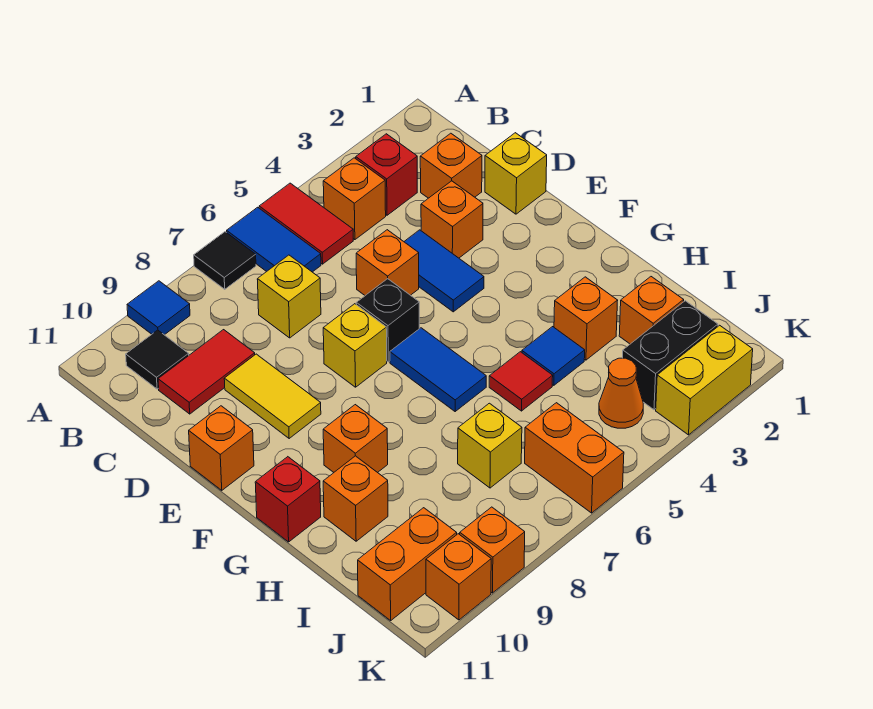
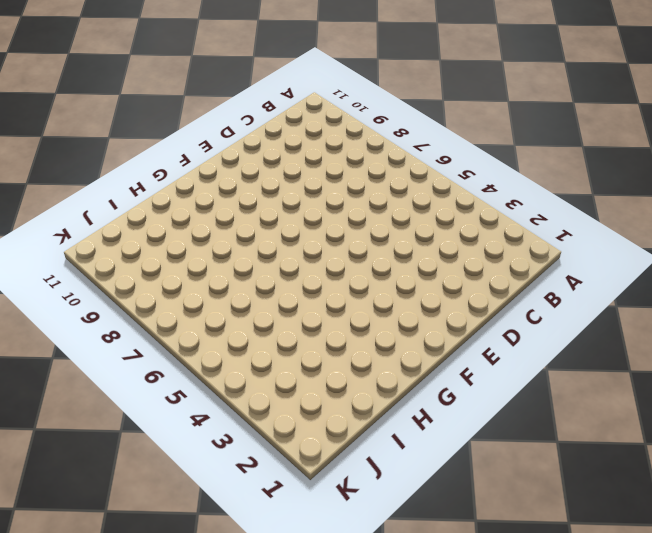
none -> red tile A5:B5 level 1
none -> blue tile A6:B6 level 1
none -> black tile A7 level 1
none -> blue tile A9 level 1

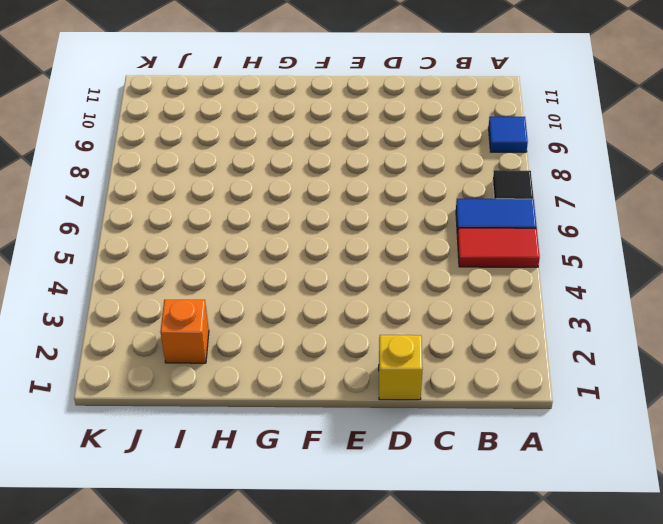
none -> red brick B3 level 1
none -> orange brick B4 level 1
none -> black tile B10 level 1
none -> orange brick C2 level 1

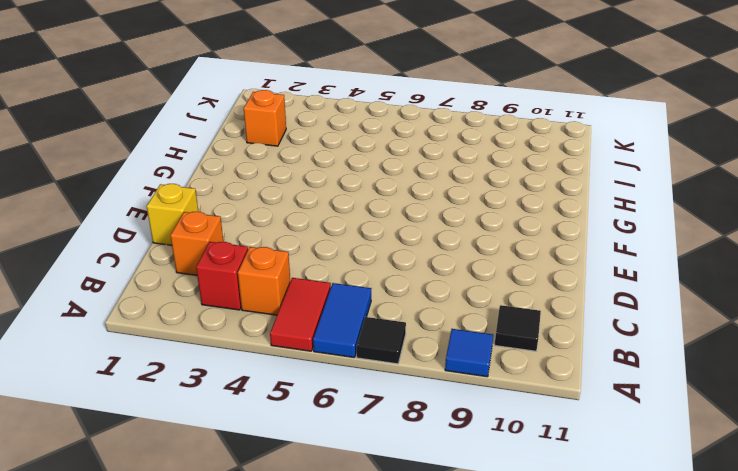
none -> yellow brick C7 level 1
none -> red tile C9:C10 level 1
none -> orange brick D3 level 1
none -> blue tile D4:E4 level 1

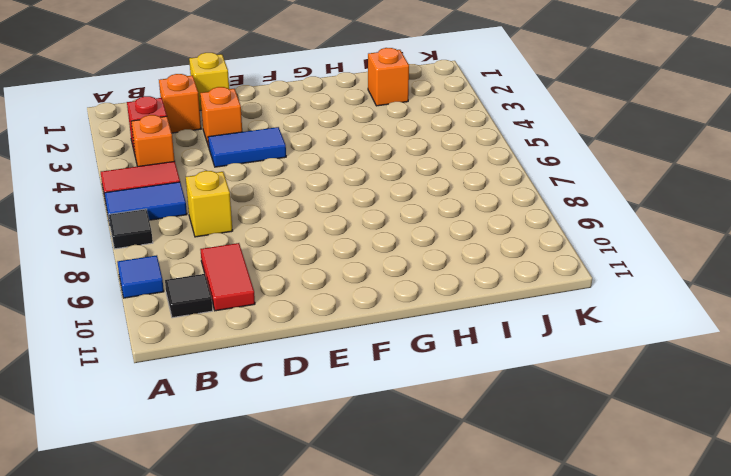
none -> orange brick D5 level 1
none -> yellow tile D9:E9 level 1
none -> black brick E6 level 1
none -> yellow brick E7 level 1

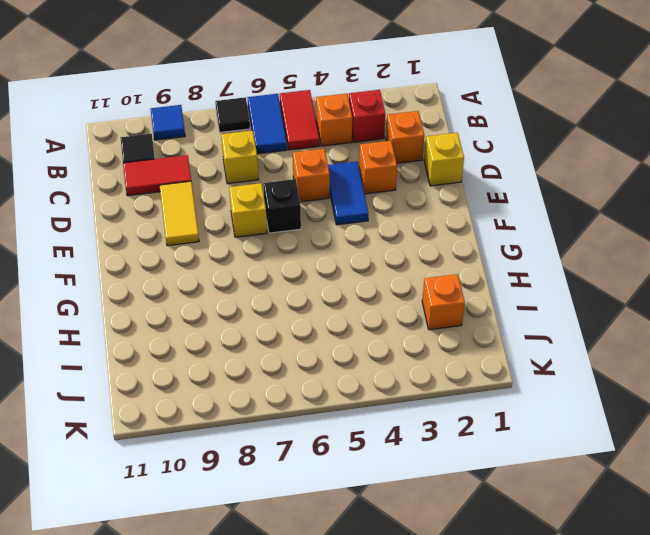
none -> orange brick E11 level 1
none -> blue tile F6:G6 level 1
none -> orange brick G9 level 1
none -> red brick G11 level 1

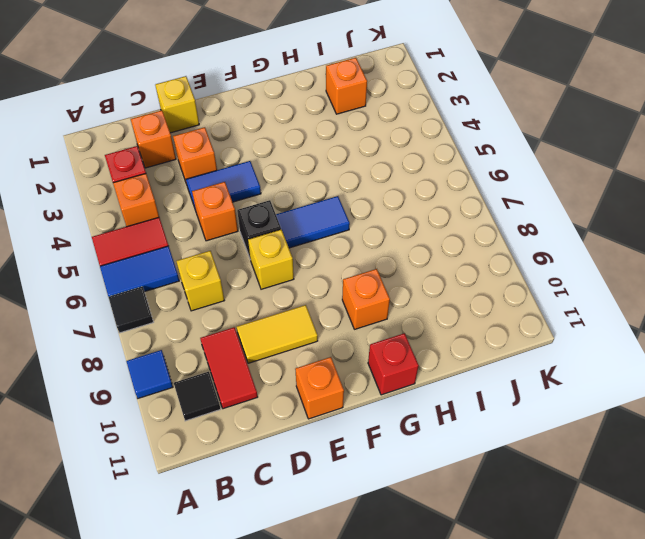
none -> orange brick H3 level 1
none -> blue tile H4 level 1
none -> red tile H5 level 1
none -> orange brick H10 level 1

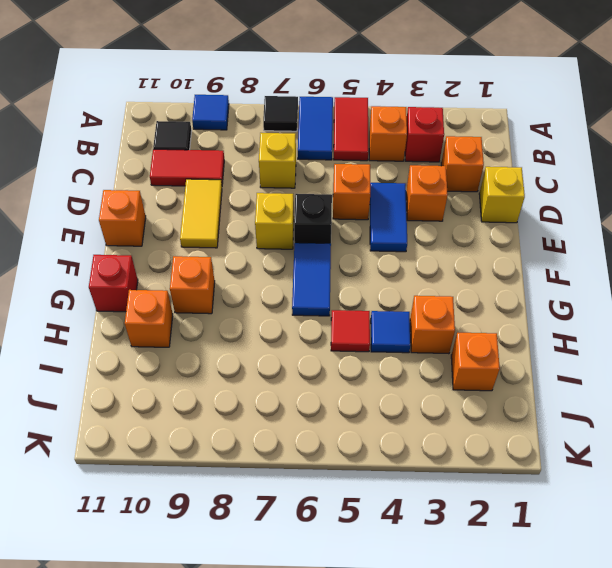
none -> yellow brick I7 level 1
none -> black brick J2:J3 level 1
none -> orange cone J4 level 1
none -> orange brick J6:K6 level 1

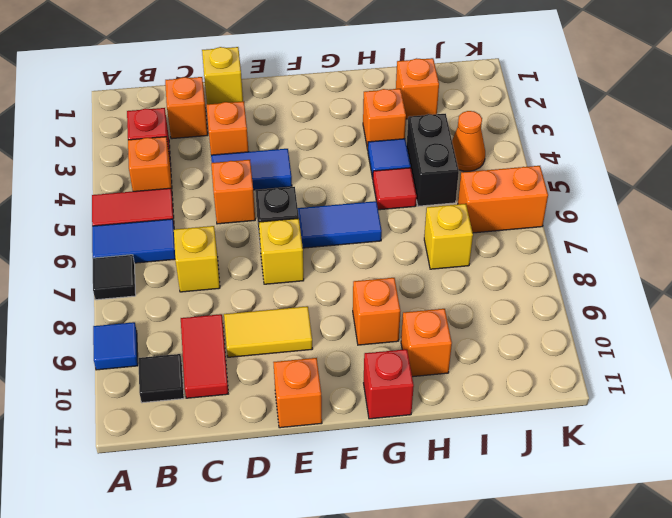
black brick I4:I5 level 1 -> black brick J2:J3 level 1
none -> orange brick J10:J11 level 1
none -> yellow brick K2:K3 level 1
none -> orange brick K9 level 1
none -> orange brick K10 level 1

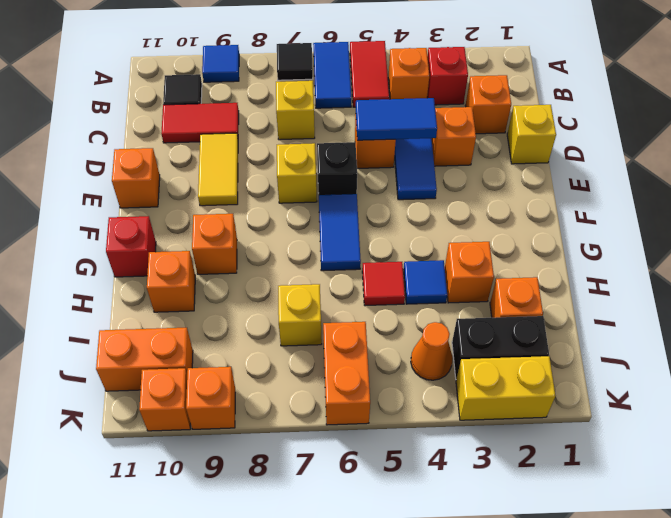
blue tile D4:D5 level 2 -> none

